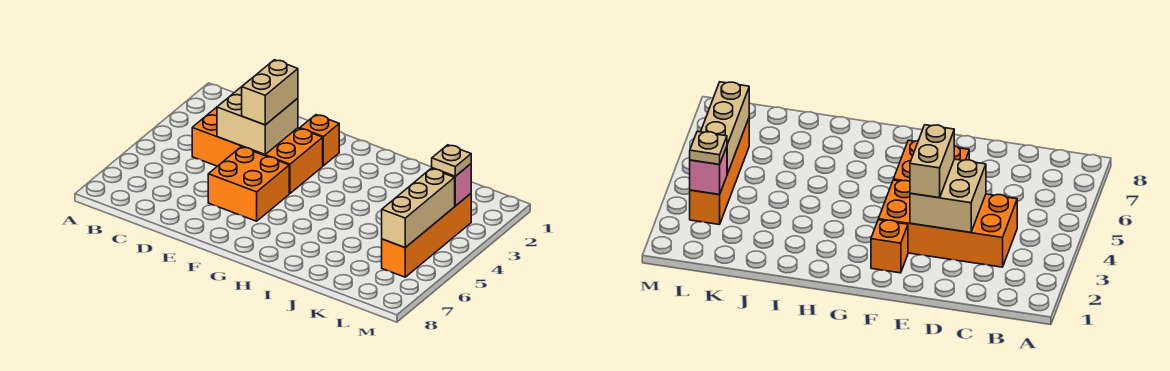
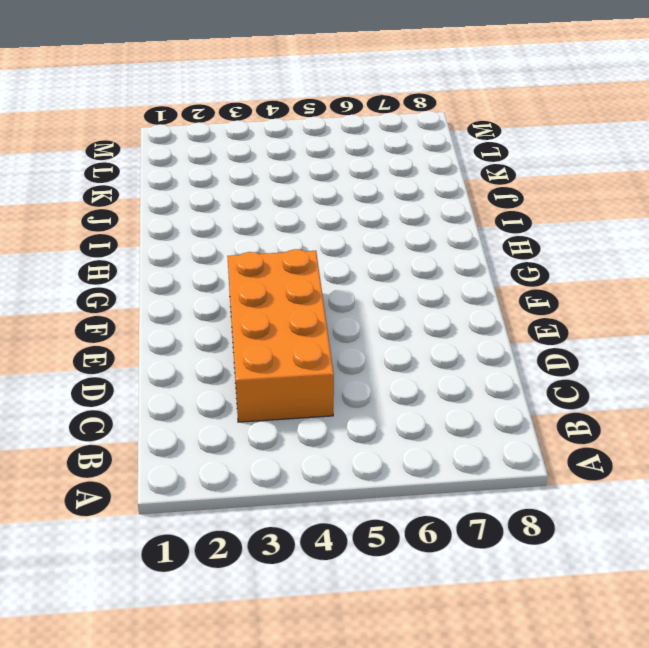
none -> orange brick E5:F6 level 1
none -> orange brick F2 level 1

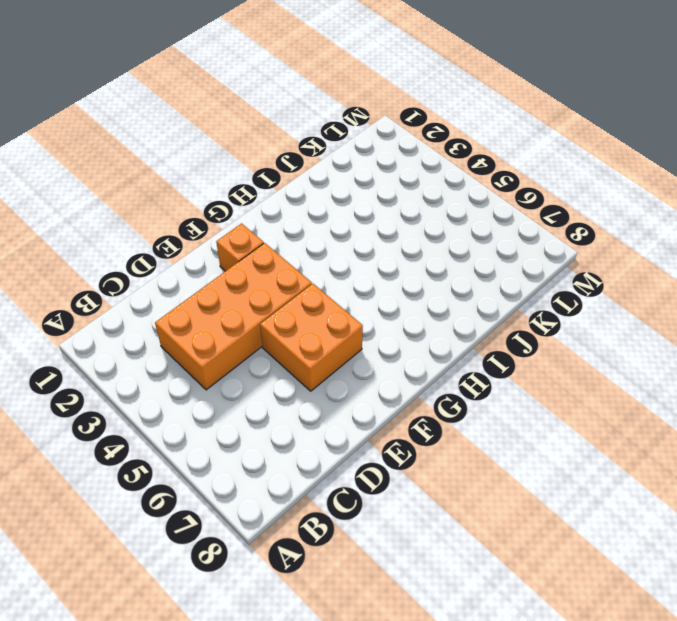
none -> orange brick L3:L6 level 1
none -> tan brick D3:E4 level 2

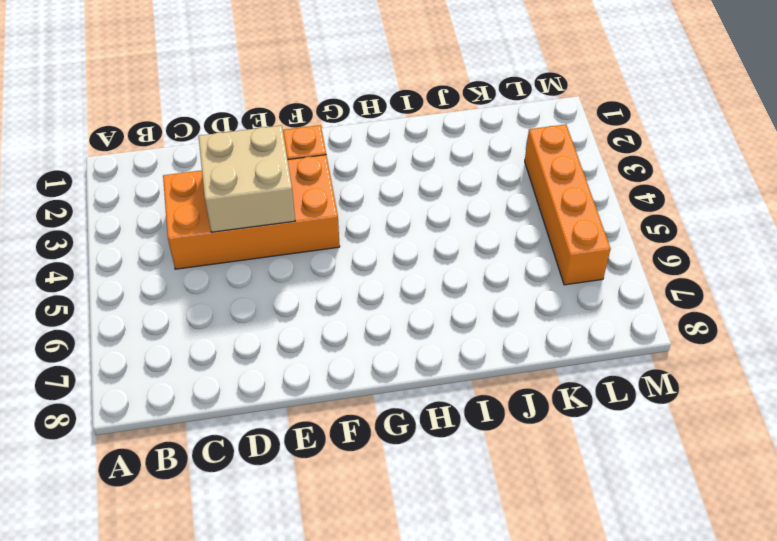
none -> orange brick E5:F6 level 1
none -> pink brick L3 level 2

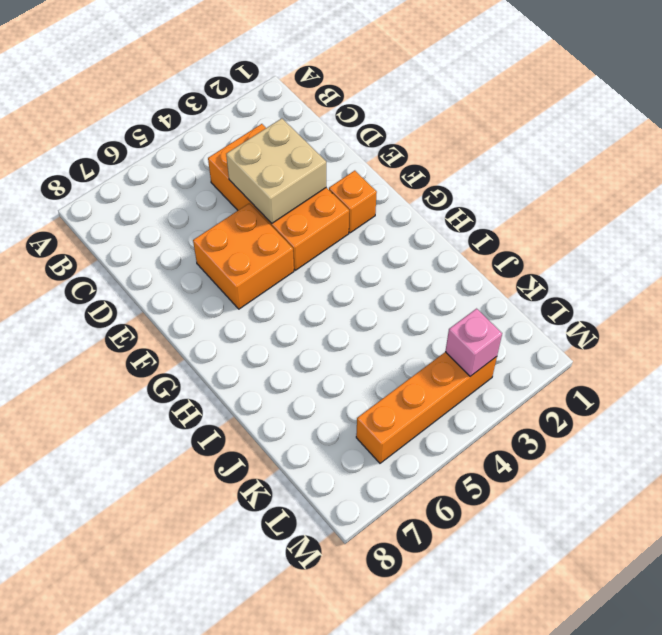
none -> tan brick L4:L6 level 2
none -> tan brick E3:E4 level 3

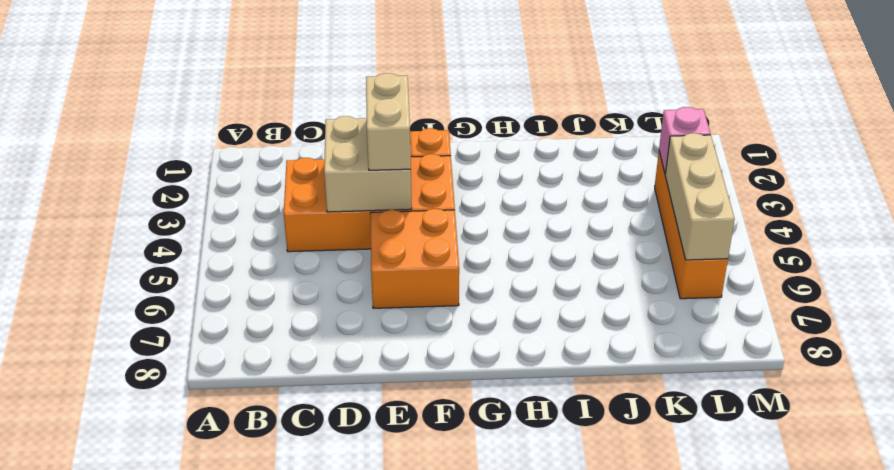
none -> tan plate L3 level 3

